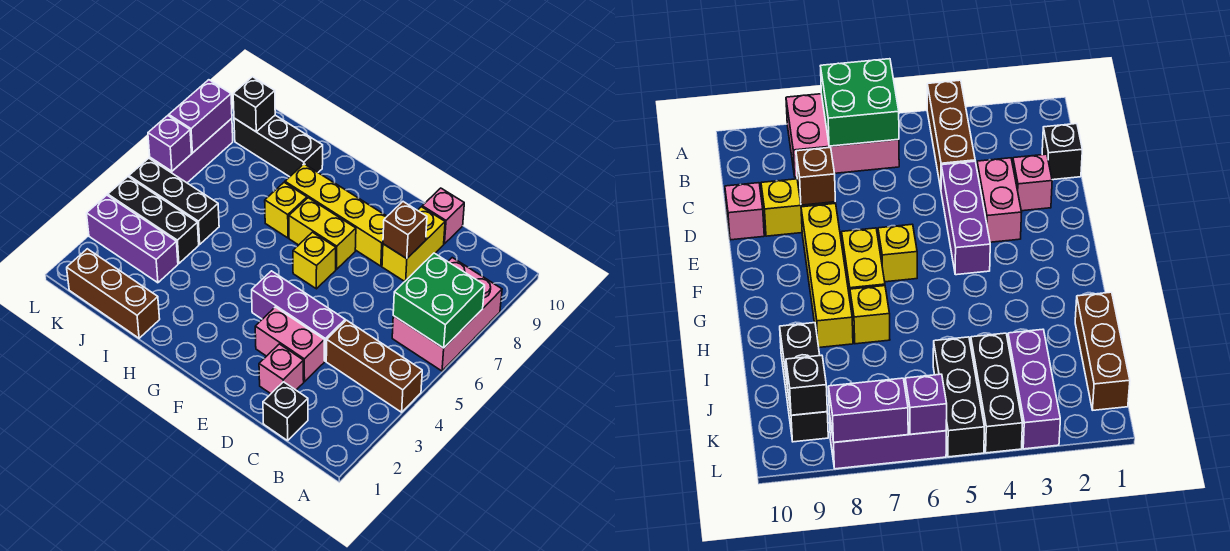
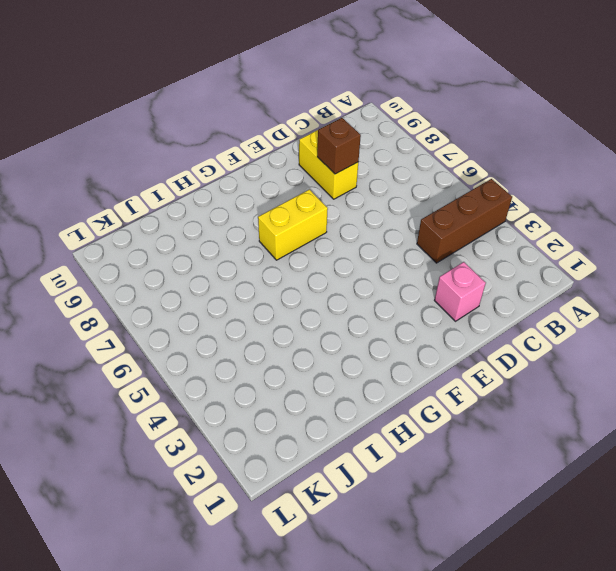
none -> pink brick A6:B8 level 1
none -> black brick C1 level 1
none -> pink brick D3:E3 level 1

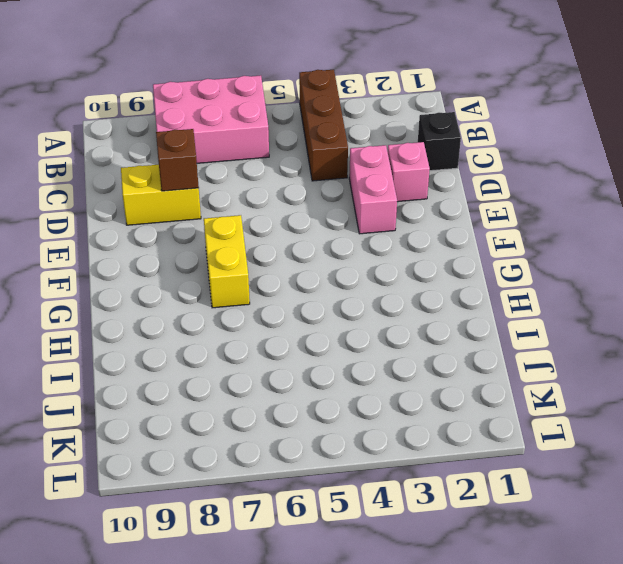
none -> purple brick D4:F4 level 1
none -> pink brick D10 level 1
none -> yellow brick E8:H8 level 1

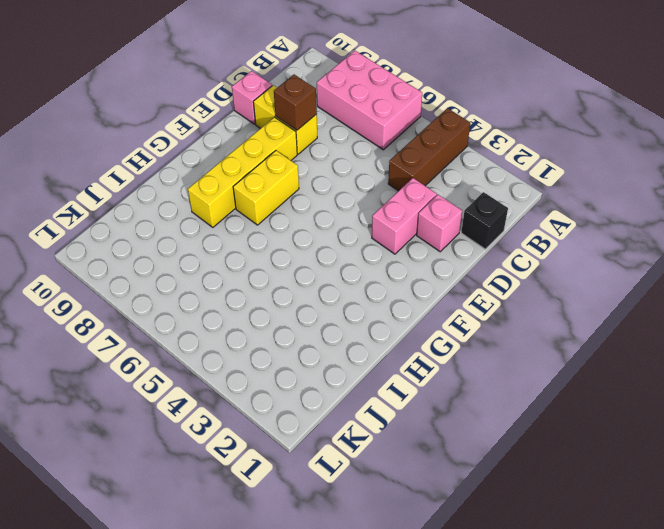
none -> purple brick D4:F4 level 1
none -> yellow brick F6 level 1
none -> yellow brick H7 level 1

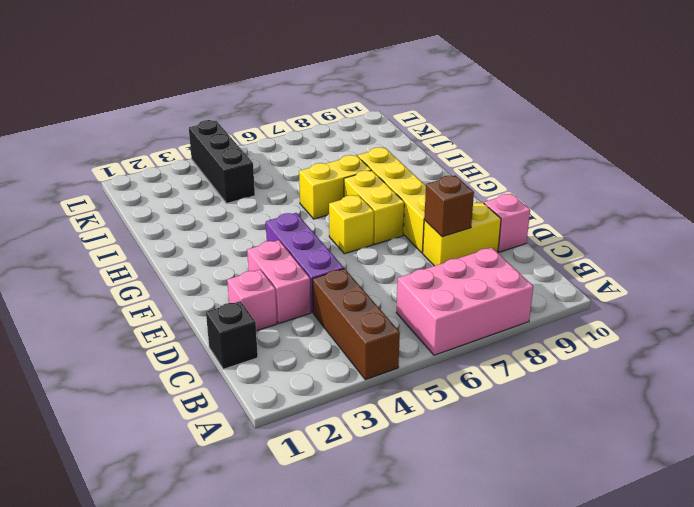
yellow brick H6:H7 level 1 -> yellow brick H7 level 1
none -> brown brick I1:K1 level 1
none -> black brick I9:K9 level 1
none -> purple brick J3:L3 level 1

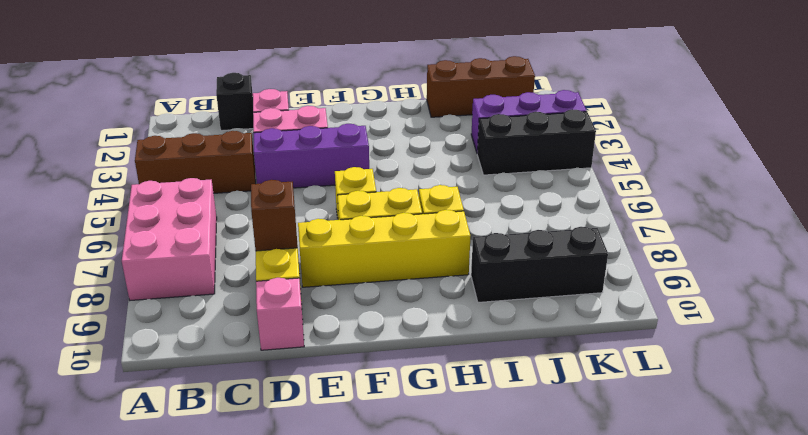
none -> black brick J5:L5 level 1
none -> purple brick L6:L8 level 1
none -> green brick A6:B7 level 2

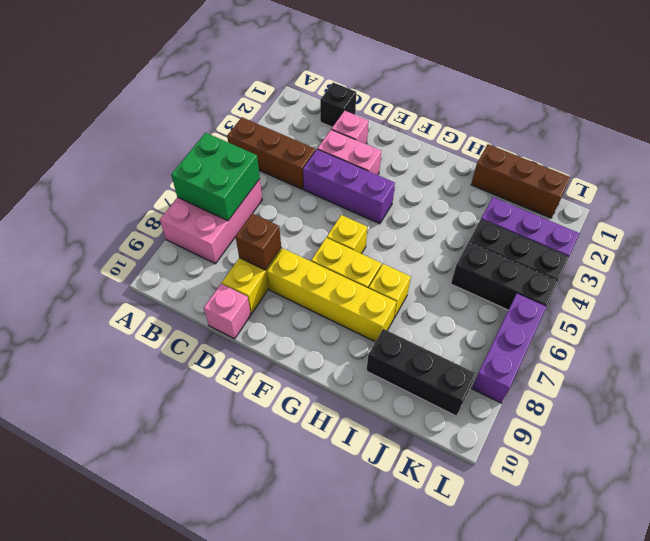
none -> black brick K9 level 2
none -> purple brick L6 level 2
none -> purple brick L7:L8 level 2

